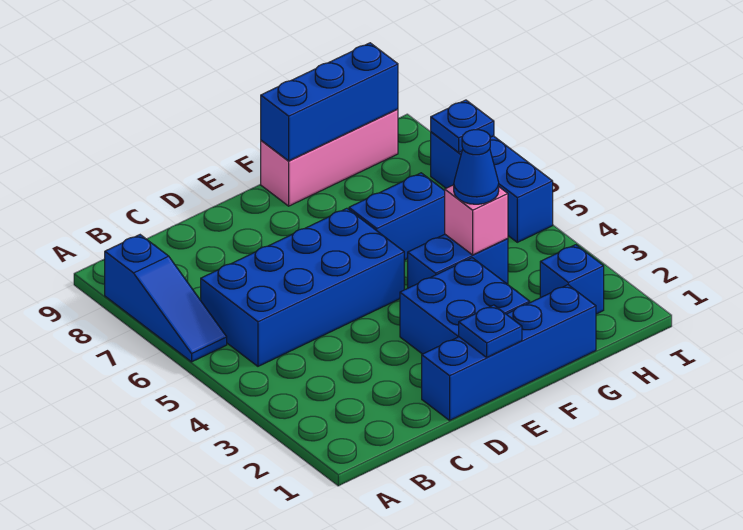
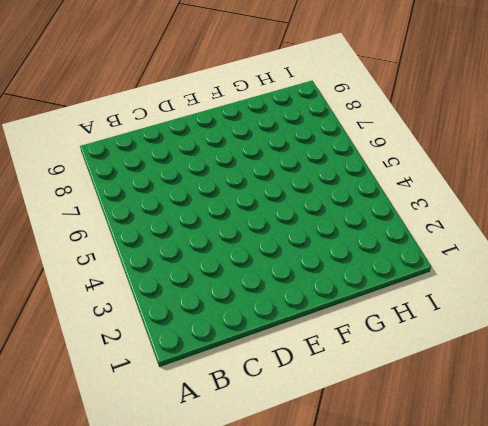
none -> blue slope A6:A8 level 1 top 8
none -> blue brick B5:E6 level 1
none -> blue brick D1:G1 level 1

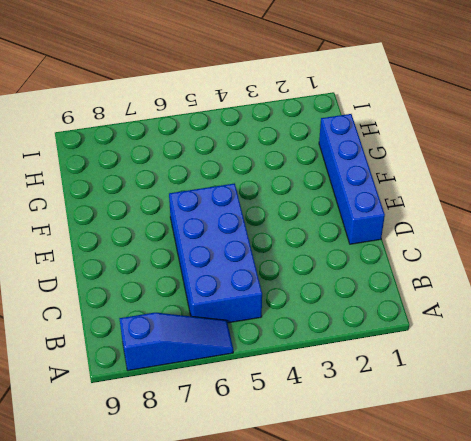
none -> blue brick E2:F3 level 1
none -> blue brick F4:G4 level 1
none -> blue brick F6:G6 level 1

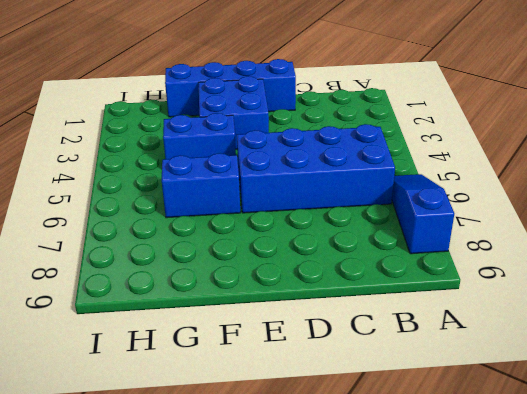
none -> pink brick F9:H9 level 1
none -> blue brick H2 level 1
none -> blue brick I5:I7 level 1

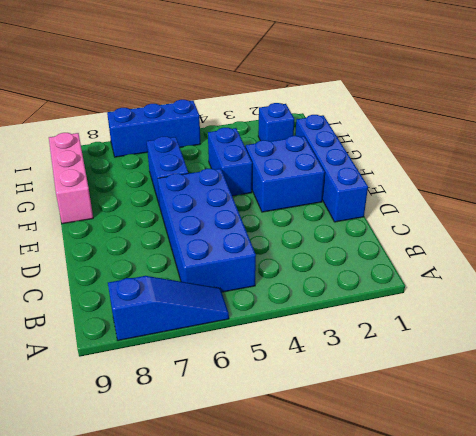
none -> blue plate E1 level 2
none -> blue brick F9:H9 level 2
none -> pink brick G4 level 2

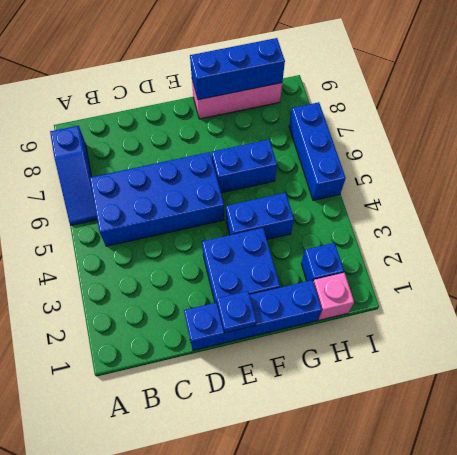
pink brick H1 level 1 -> pink brick G4 level 2
none -> blue plate I7 level 2
none -> blue cone G4 level 3

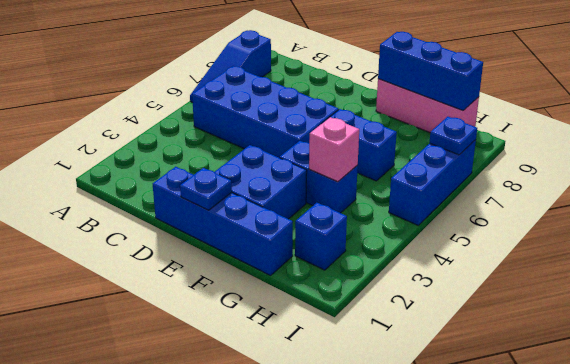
none -> blue cone G4 level 3

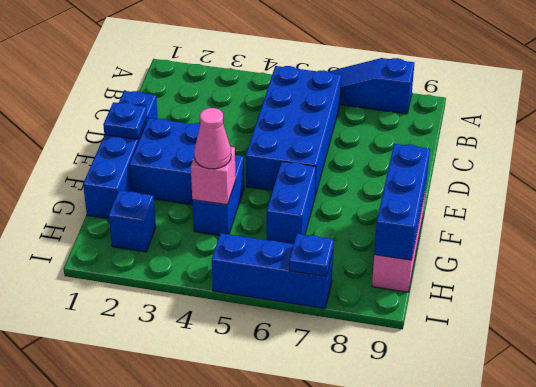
pink cone G4 level 3 -> blue cone G4 level 3

